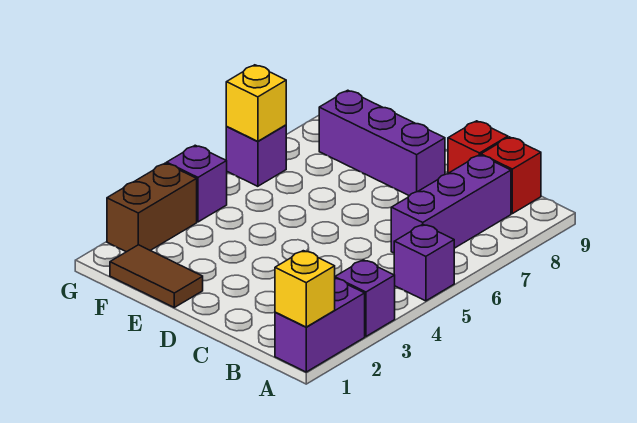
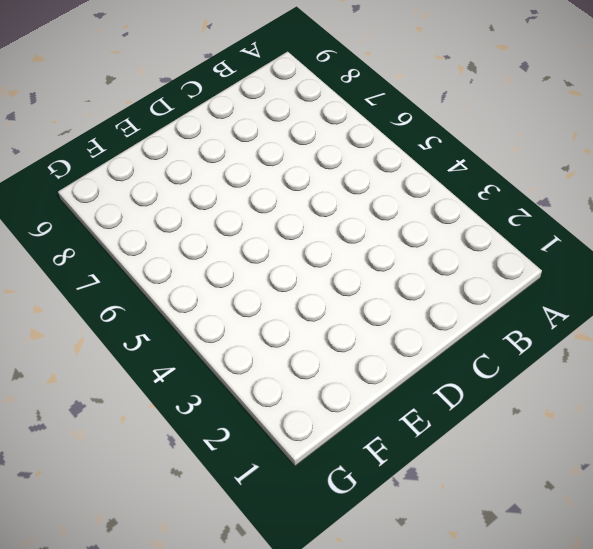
none -> purple brick A1:A2 level 1
none -> purple brick A3 level 1
none -> purple brick A5 level 1

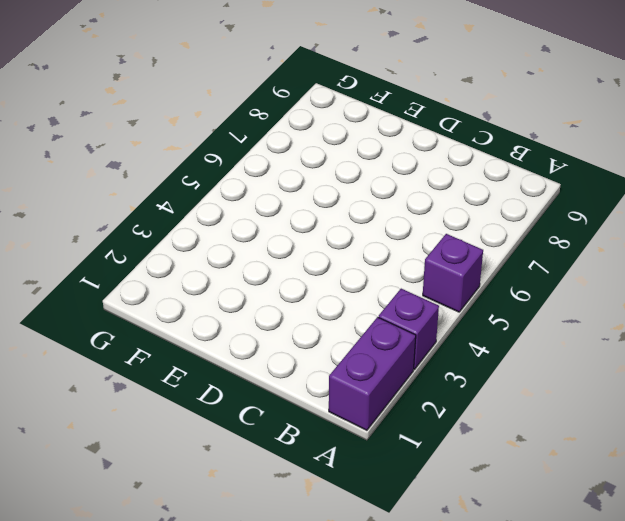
none -> purple brick B6:B8 level 1
none -> red brick B9 level 1
none -> red brick C9 level 1

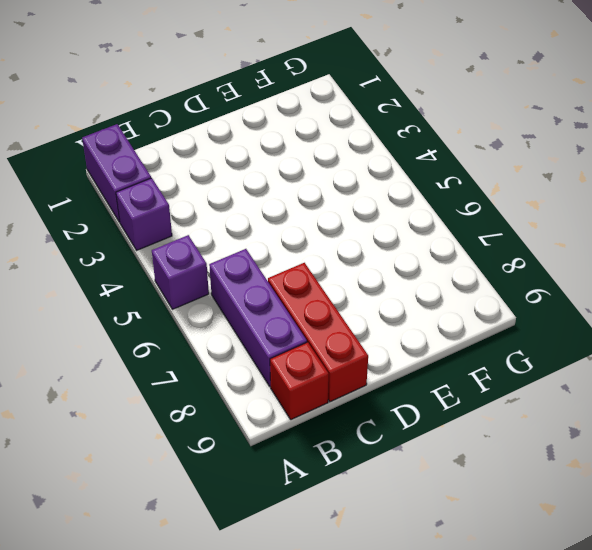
red brick C7:C9 level 1 -> red brick C9 level 1
none -> purple brick D8:F8 level 1
none -> brown tile E1:F1 level 1
none -> brown brick G2:G3 level 1

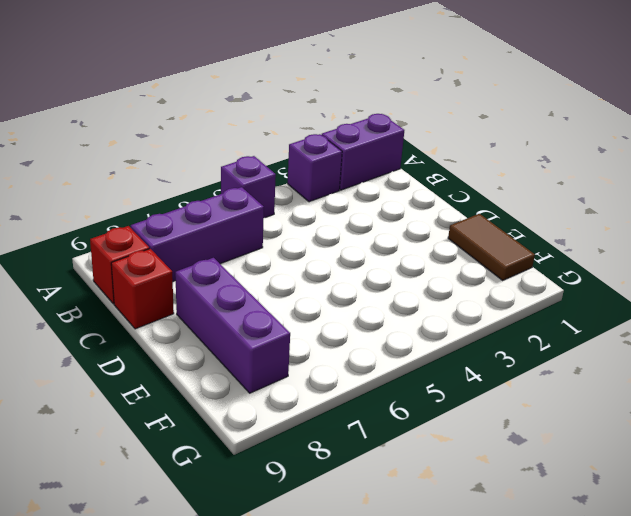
none -> brown brick G2:G3 level 1
none -> purple brick G4 level 1
none -> purple brick G6 level 1

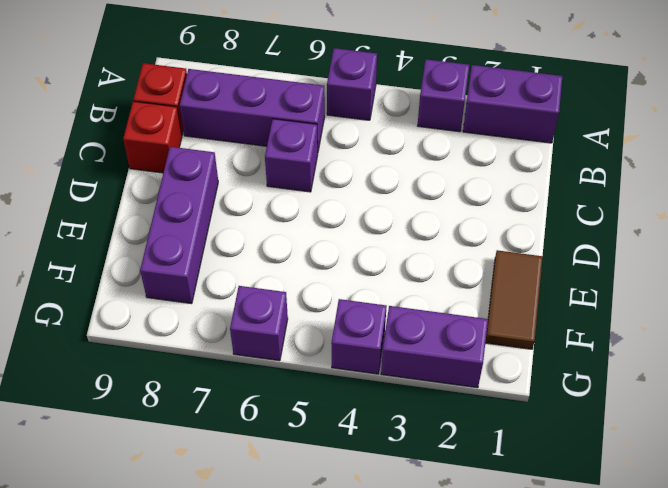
purple brick C6 level 1 -> none
purple brick G2:G3 level 1 -> brown brick G2:G3 level 1
none -> yellow brick A1 level 2
none -> yellow brick G6 level 2

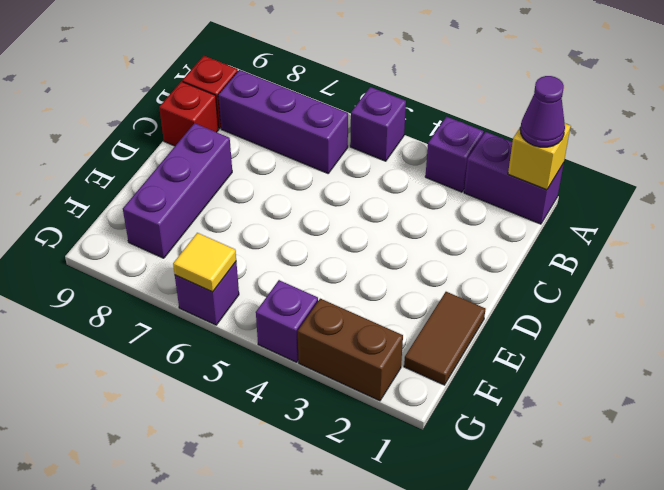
purple cone A1 level 3 -> none
yellow tile G6 level 2 -> yellow brick G6 level 2

